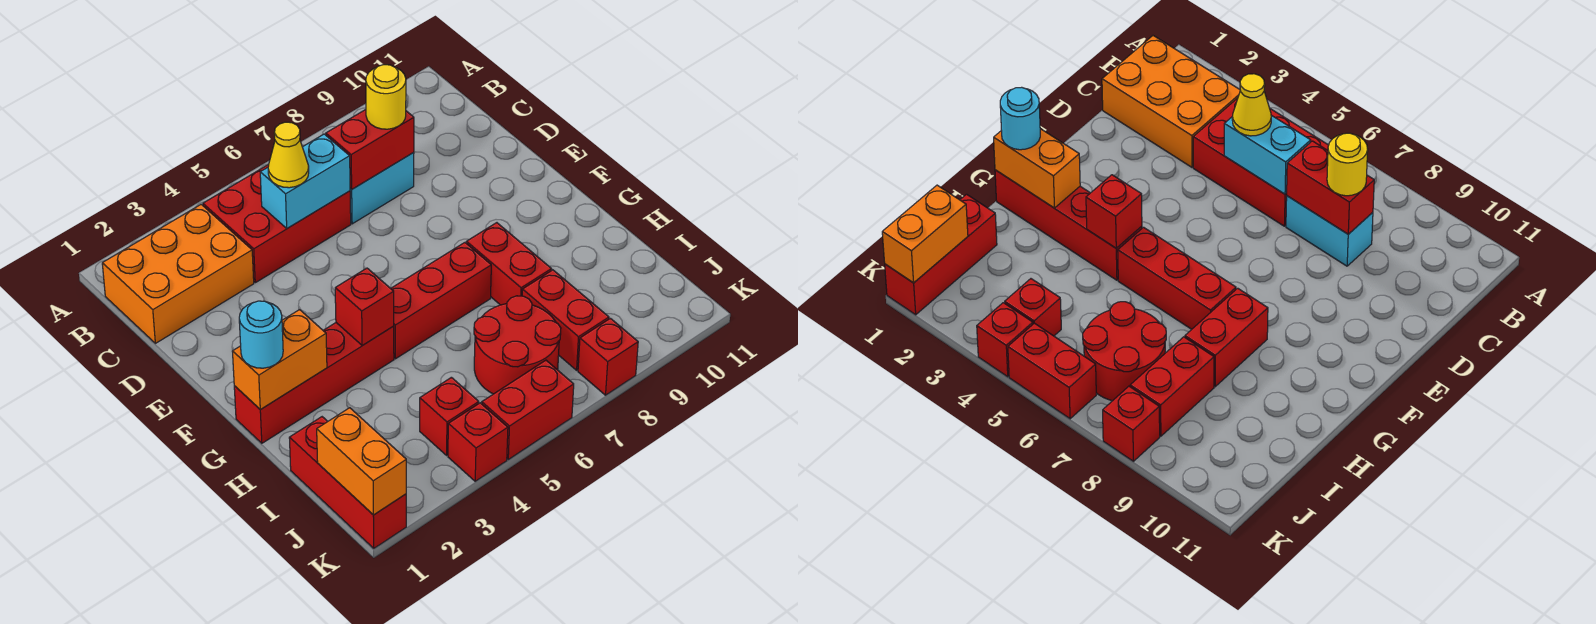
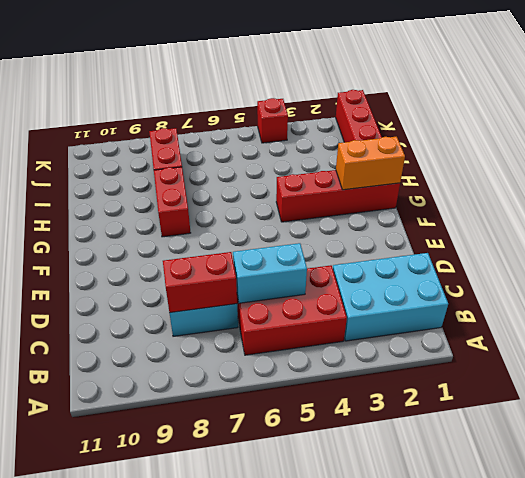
cyan brick B1:C3 level 1 -> orange brick B1:C3 level 1
none -> red brick G5:G7 level 1
none -> red round brick I6:J7 level 1
none -> red brick J4 level 1

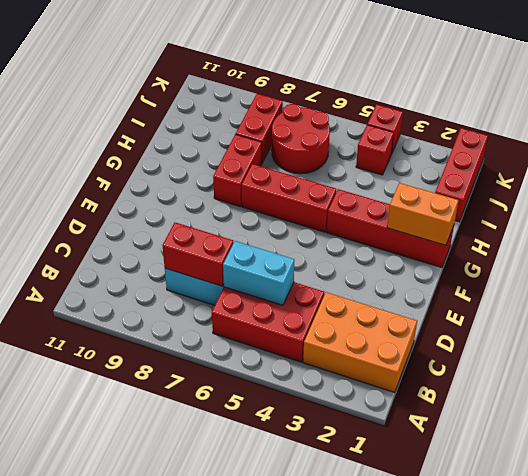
none -> red brick K5:K6 level 1
none -> red brick K8 level 1
none -> red brick G4 level 2

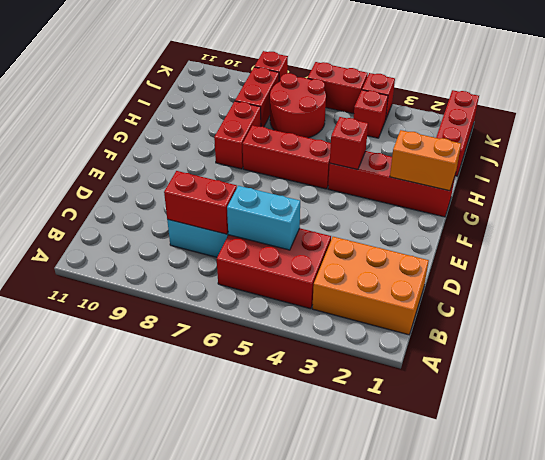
none -> orange brick J1:K1 level 2
none -> yellow cone C5 level 3
none -> yellow round brick C8 level 3

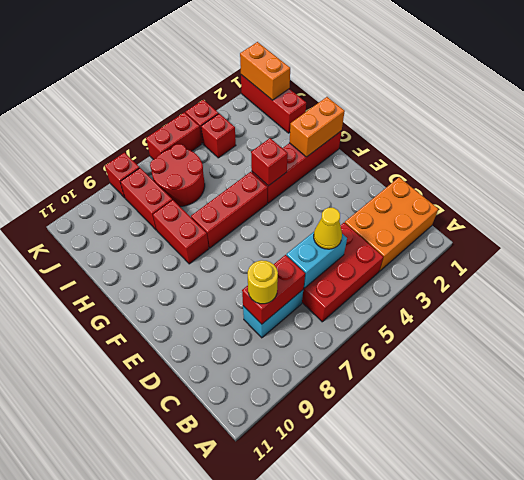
none -> cyan round brick G1 level 3

